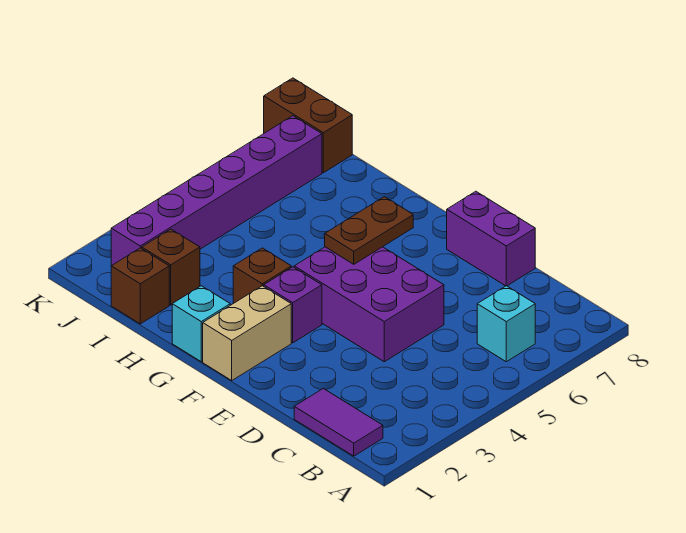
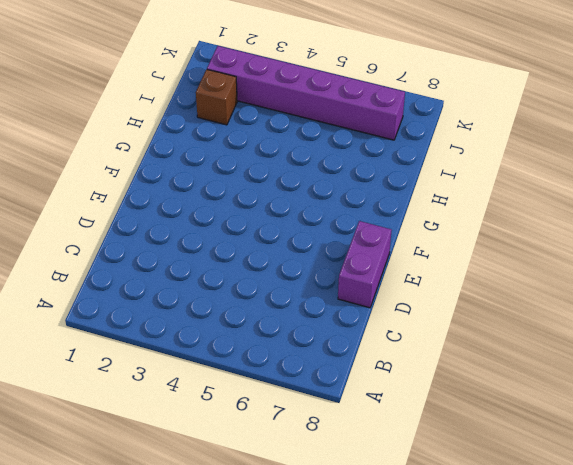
none -> purple tile B1:C1 level 1
none -> cyan brick B6 level 1
none -> purple brick D4:F5 level 1

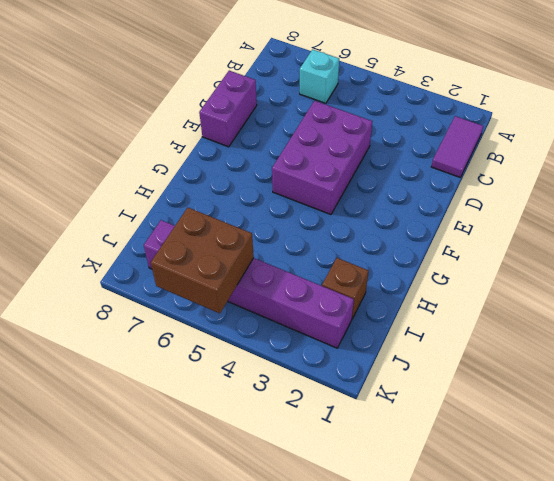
brown brick J5:K6 level 2 -> none
none -> tan brick F1:F2 level 1
none -> purple brick F3 level 1
none -> cyan brick G1 level 1

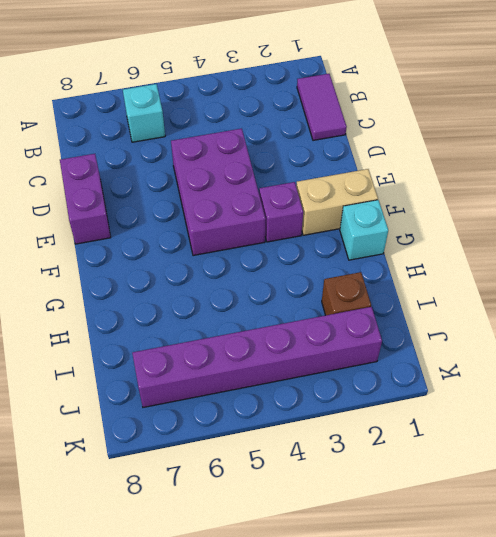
none -> brown brick G3 level 1
none -> brown brick I1 level 1
none -> brown brick J8:K8 level 1

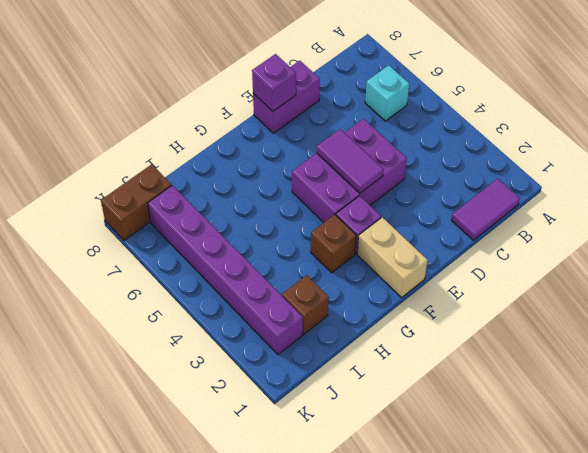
purple tile E4:E5 level 2 -> none
purple brick E8 level 2 -> none
none -> cyan brick G1 level 1
none -> brown brick I1 level 1
none -> brown plate F5:F6 level 2

